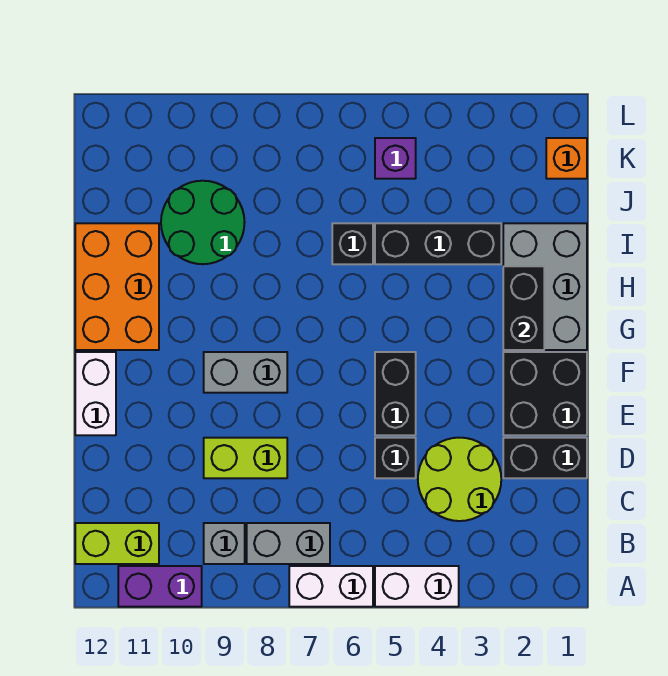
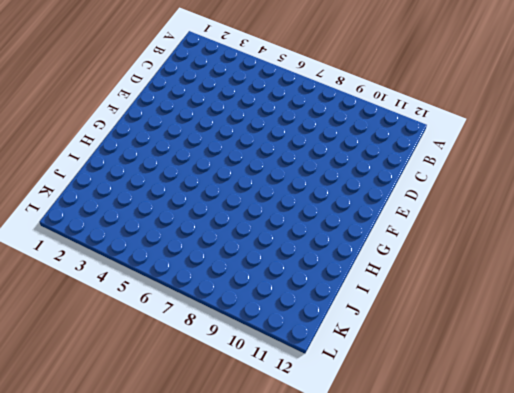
none -> white brick A4:A5 level 1
none -> white brick A6:A7 level 1
none -> purple brick A10:A11 level 1

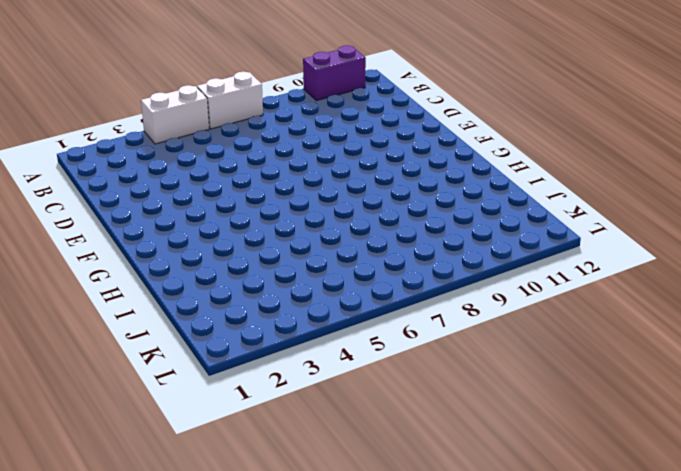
none -> grey brick B7:B8 level 1
none -> grey brick B9 level 1
none -> lime brick B11:B12 level 1

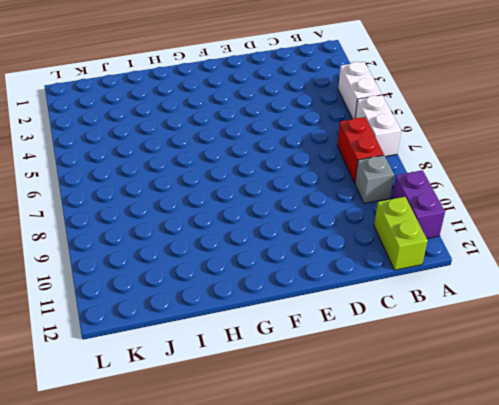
red brick B7:B8 level 1 -> grey brick B7:B8 level 1
none -> lime round brick C3:D4 level 1
none -> black brick D1:D2 level 1
none -> black brick D5 level 1

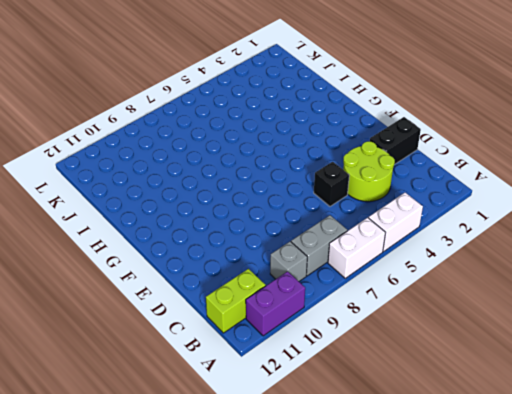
none -> lime brick D8:D9 level 1
none -> black brick E1:F2 level 1
none -> black brick E5:F5 level 1

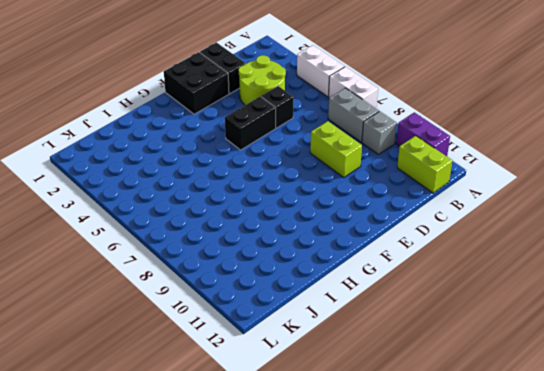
none -> white brick E12:F12 level 1
none -> grey brick F8:F9 level 1
none -> grey brick G1:I2 level 1

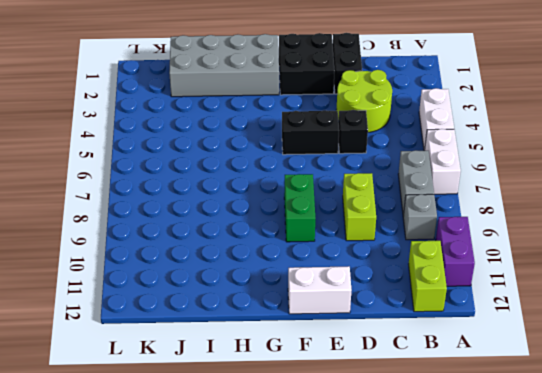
green brick F8:F9 level 1 -> grey brick F8:F9 level 1
grey brick G1:J2 level 1 -> grey brick G1:I2 level 1
none -> orange brick G11:I12 level 1
none -> black brick I3:I5 level 1
none -> black brick I6 level 1

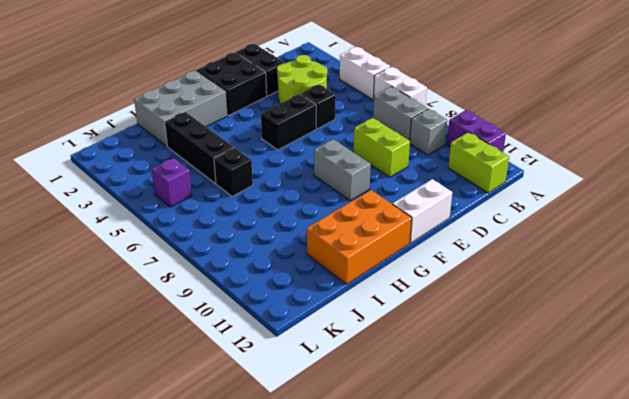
none -> green round brick I9:J10 level 1
none -> orange brick K1 level 1
none -> black brick G2:H2 level 2

